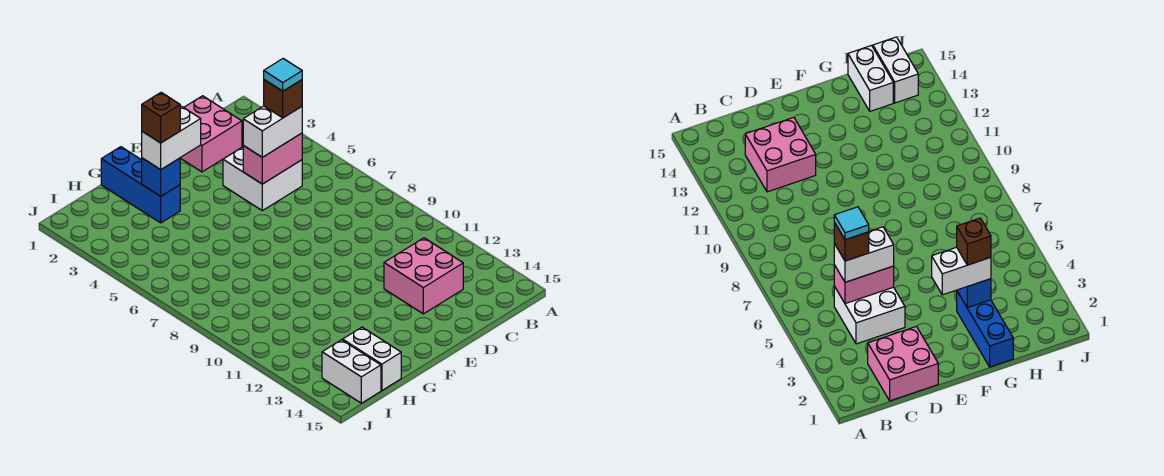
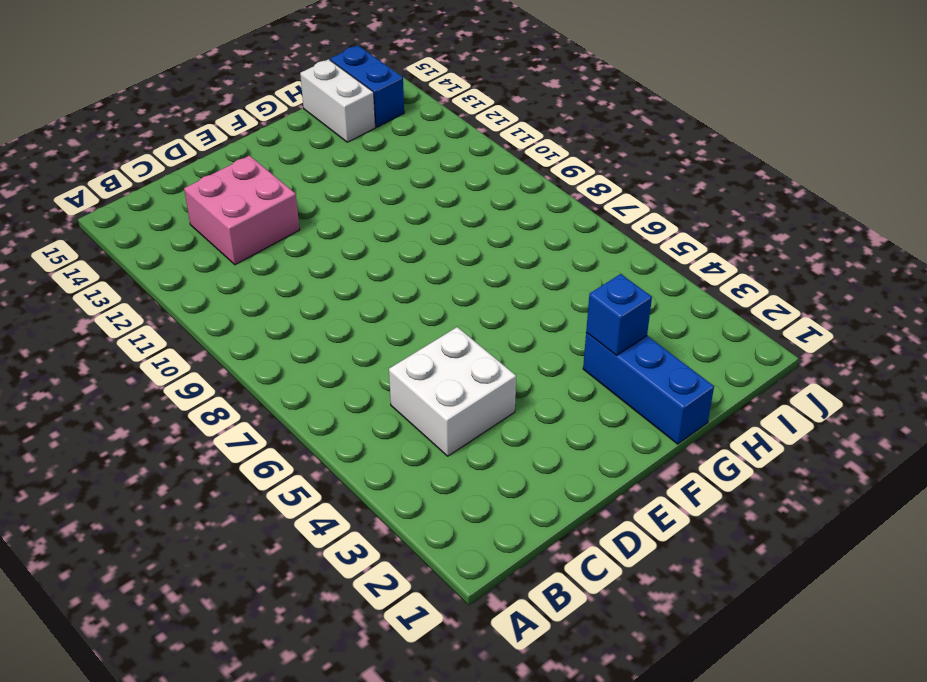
blue brick I14:I15 level 1 -> white brick I14:I15 level 1
none -> pink brick C1:D2 level 1
none -> pink brick C5:D5 level 2
none -> white brick C5:D5 level 3

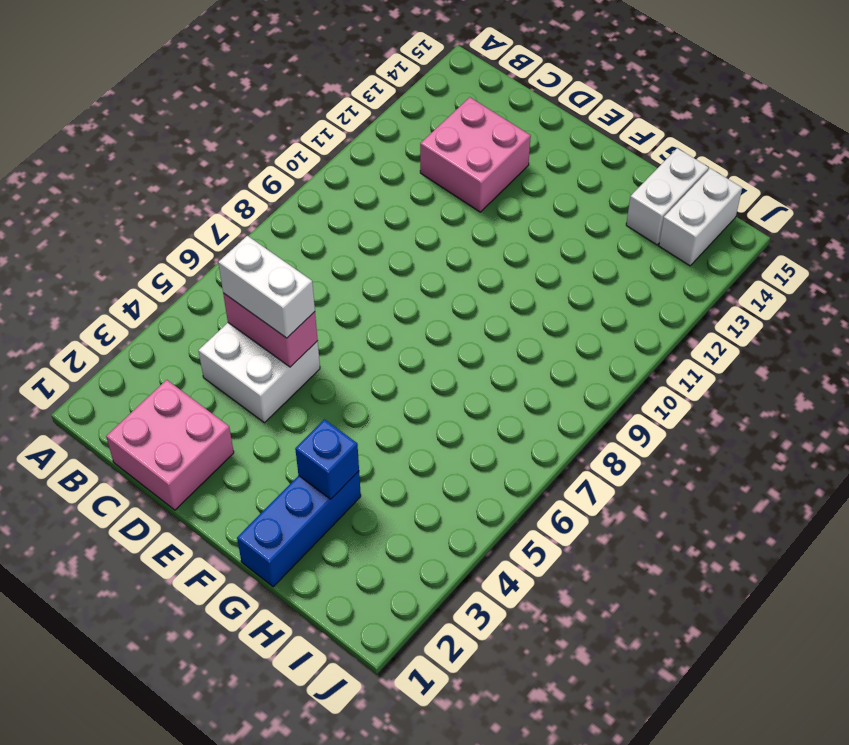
none -> white brick F3:G3 level 3
none -> brown brick C5 level 4
none -> brown brick G3 level 4

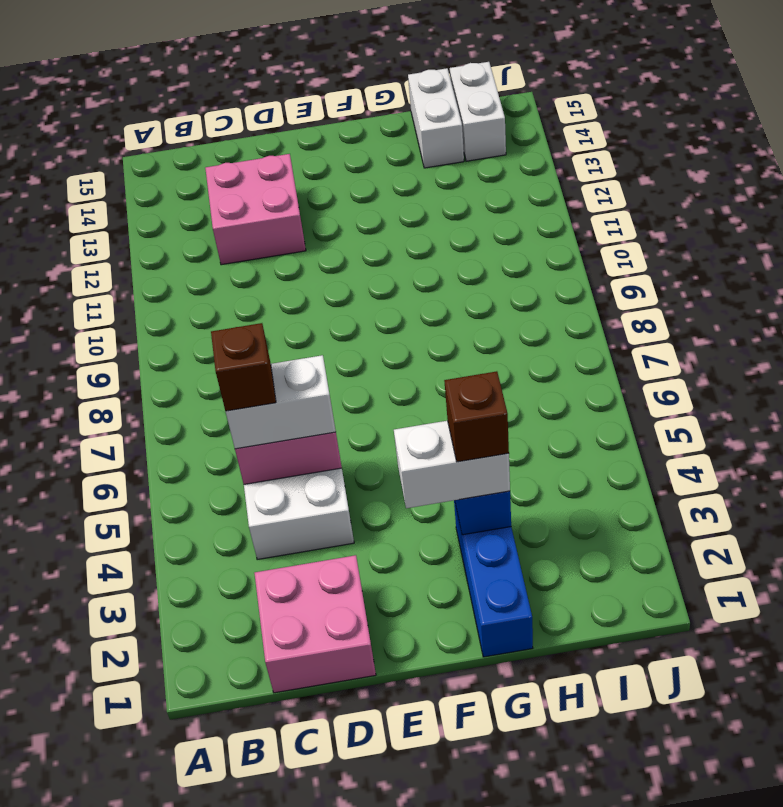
none -> cyan tile C5 level 5

